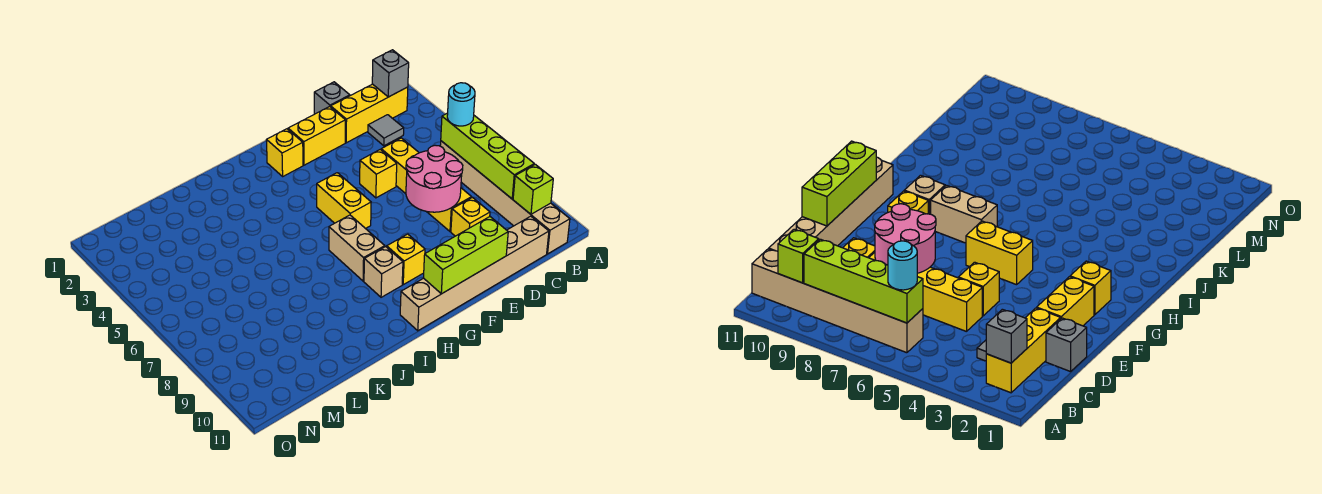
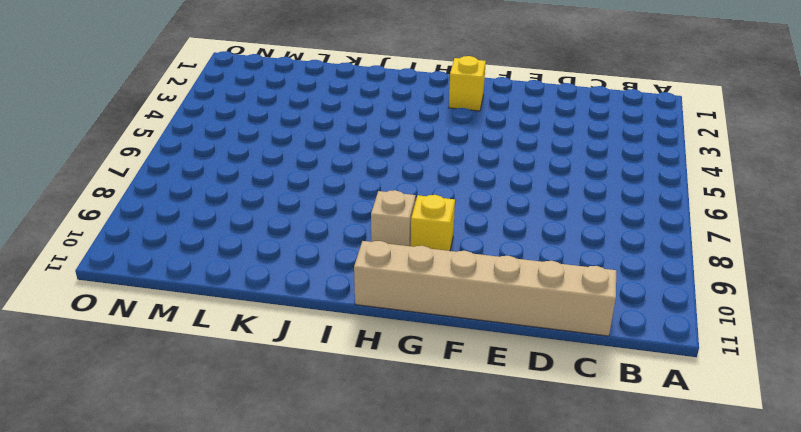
none -> yellow brick B2:D2 level 1
none -> tan brick B6:B11 level 1
none -> grey tile C3 level 1

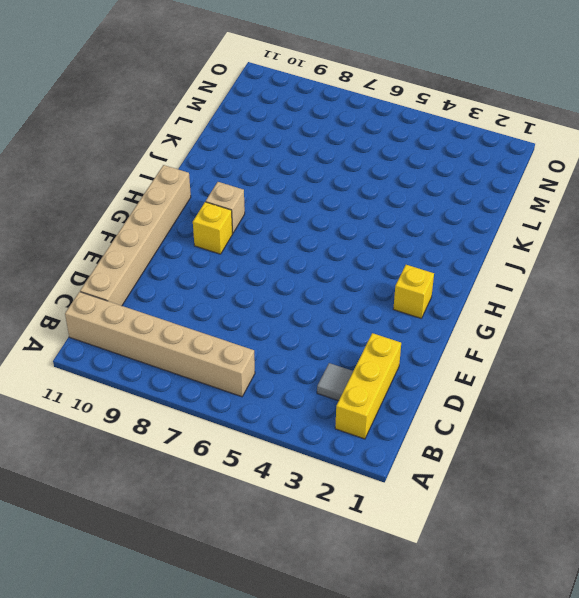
none -> grey brick D1 level 1
none -> yellow brick D5:D8 level 1
none -> yellow brick D9 level 1

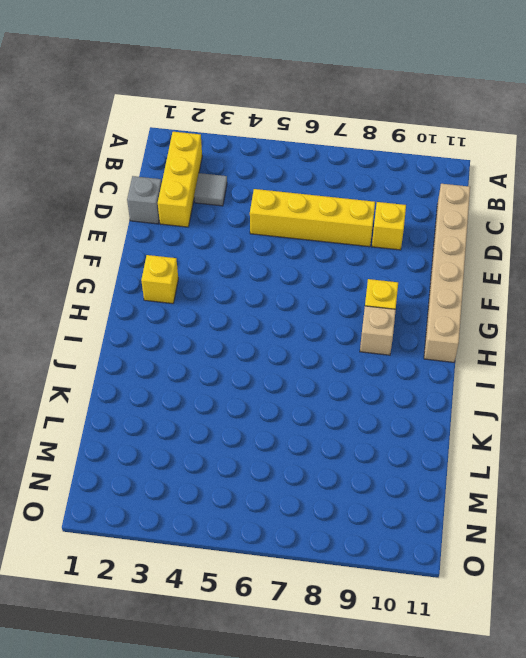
none -> tan brick B6:B11 level 1
none -> yellow brick E2:F2 level 1
none -> yellow brick E5 level 1

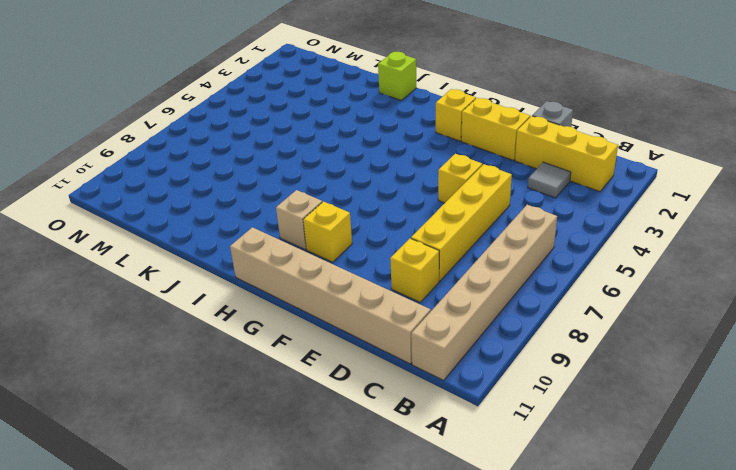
lime brick J1 level 1 -> lime brick B10 level 2
none -> yellow brick G5:G6 level 1
none -> tan brick H7:H8 level 1
none -> grey brick B2 level 2

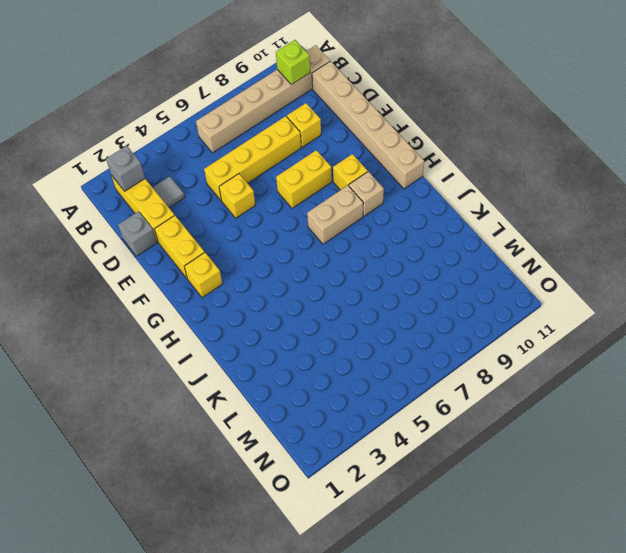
yellow brick F7:F8 level 1 -> yellow brick G5:G6 level 1
none -> lime brick B6:B9 level 2
none -> pink round brick D7:E8 level 2
none -> lime brick E11:G11 level 2

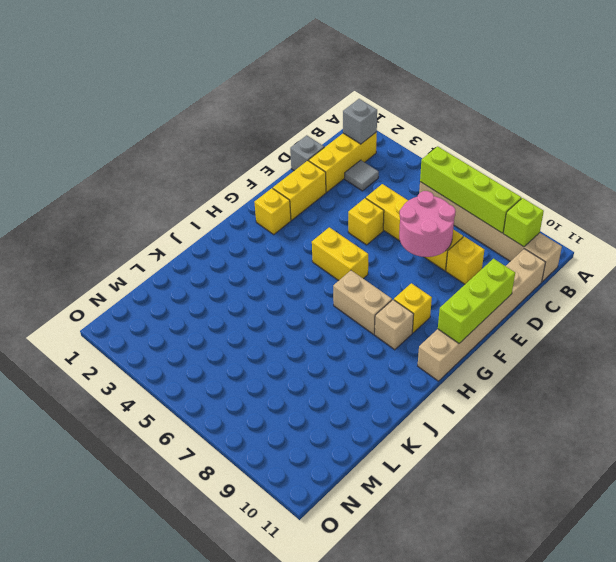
none -> cyan round brick B6 level 3

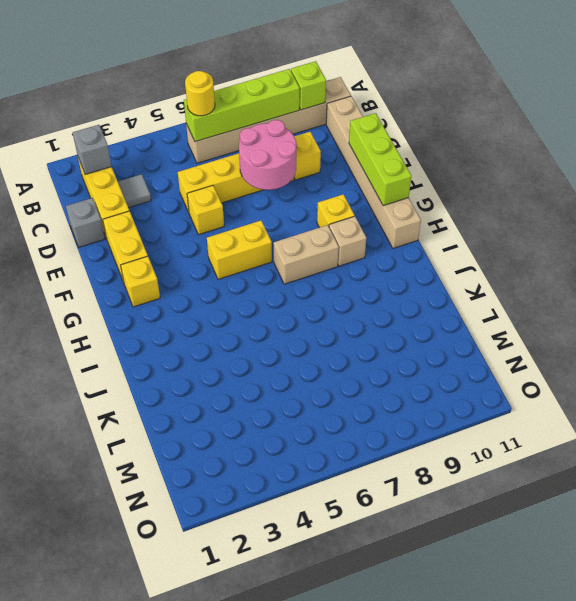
yellow round brick B6 level 3 -> cyan round brick B6 level 3

